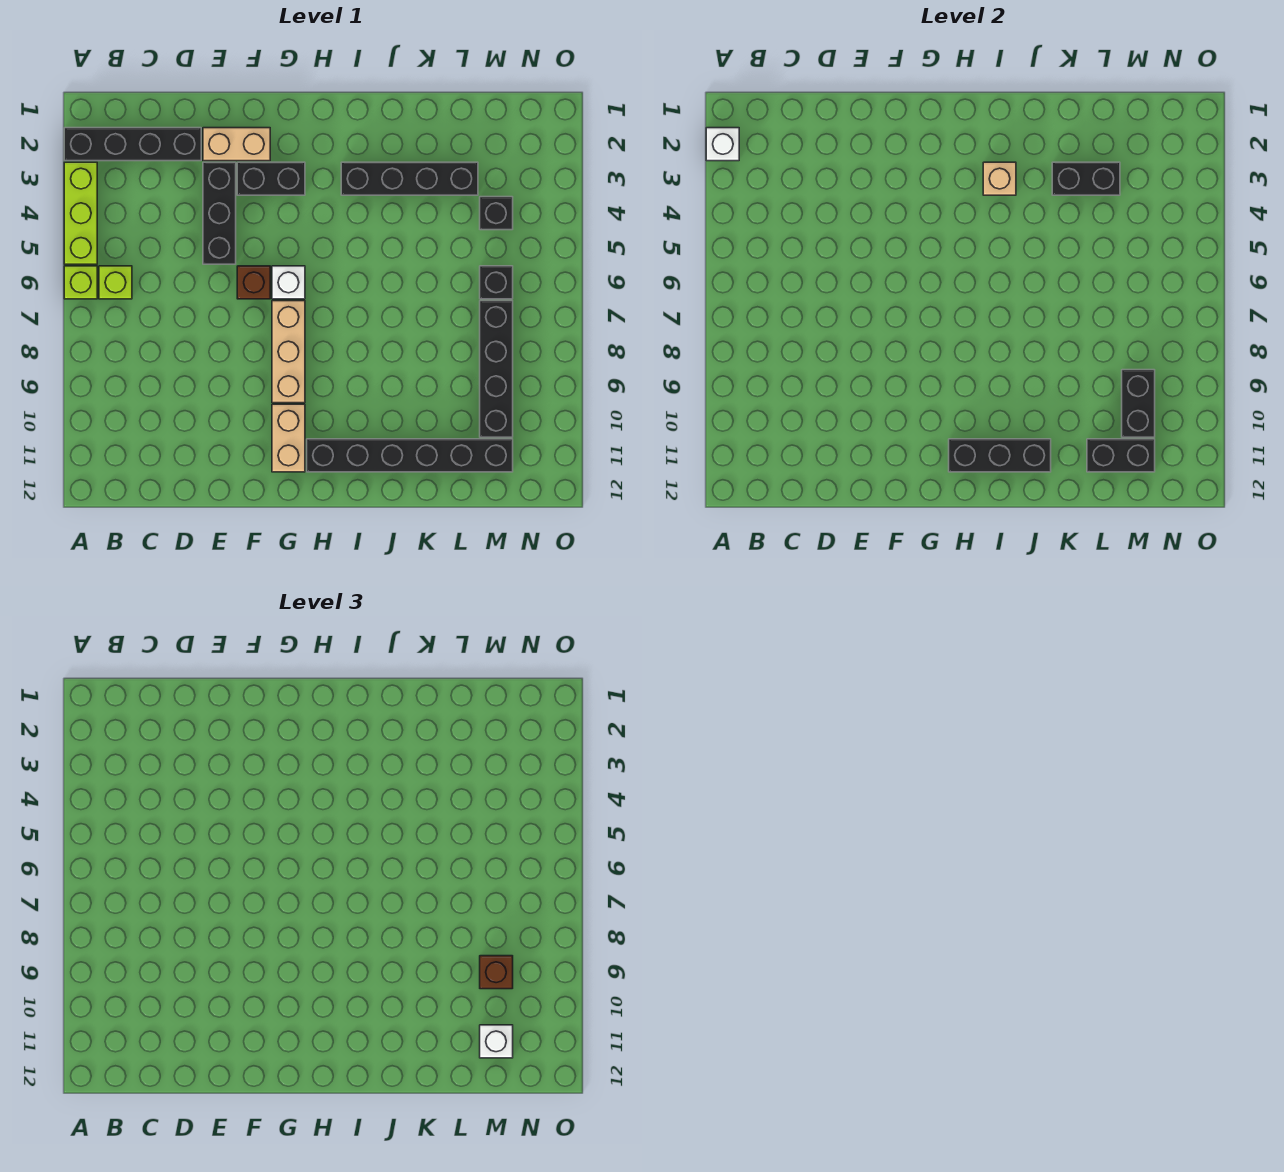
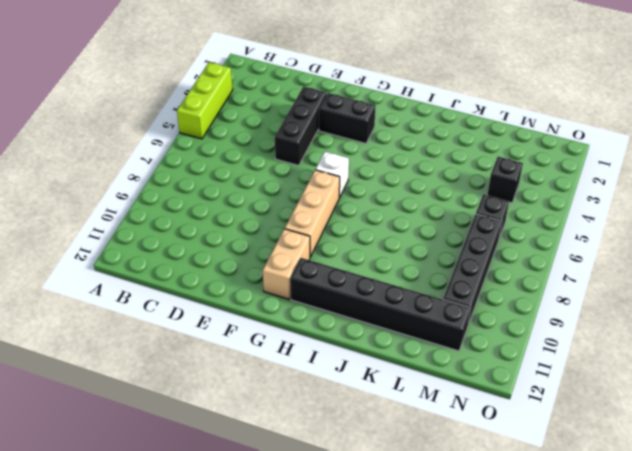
none -> black brick A2:D2 level 1
none -> lime brick A6 level 1
none -> lime brick B6 level 1

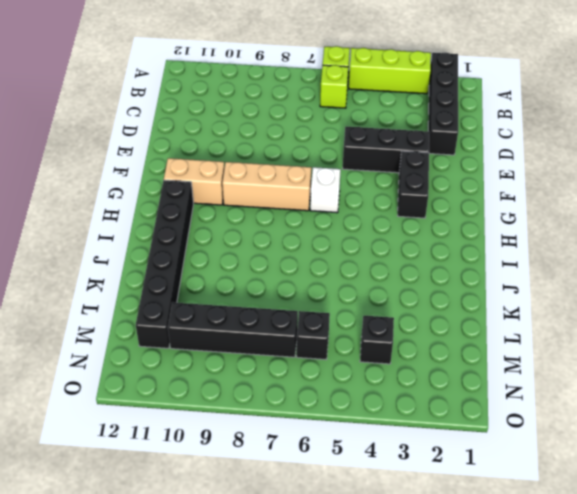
none -> tan brick E2:F2 level 1
none -> brown brick F6 level 1
none -> black brick I3:L3 level 1

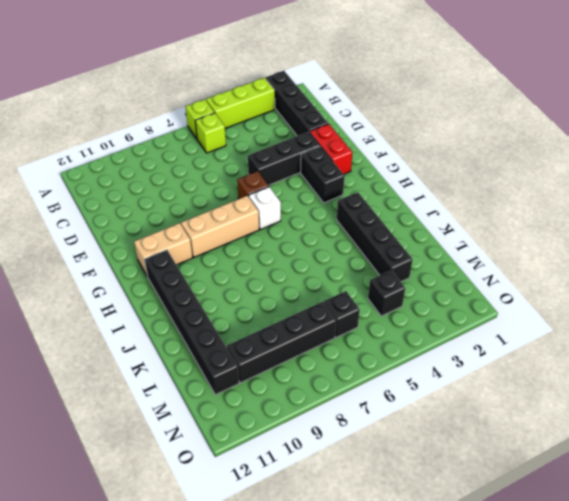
red brick E2:F2 level 1 -> tan brick E2:F2 level 1
none -> white brick A2 level 2
none -> black brick H11:J11 level 2
none -> tan brick I3 level 2

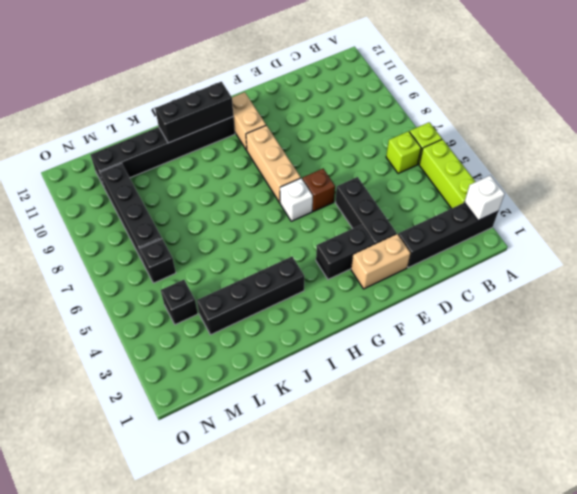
none -> tan brick I3 level 2
none -> black brick K3:L3 level 2
none -> black brick L11:M11 level 2

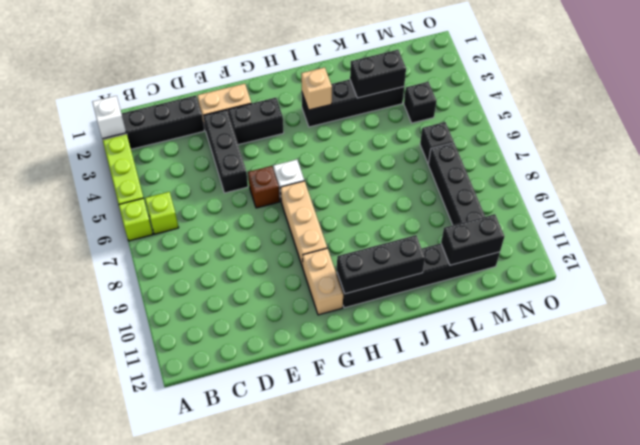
none -> black brick M9:M10 level 2
none -> brown brick M9 level 3
none -> white brick M11 level 3

